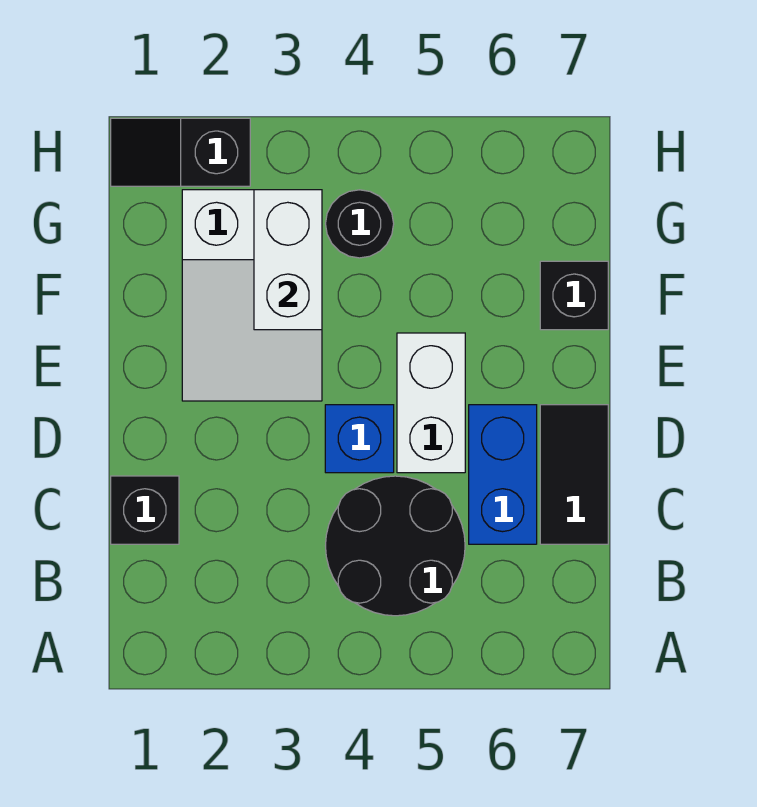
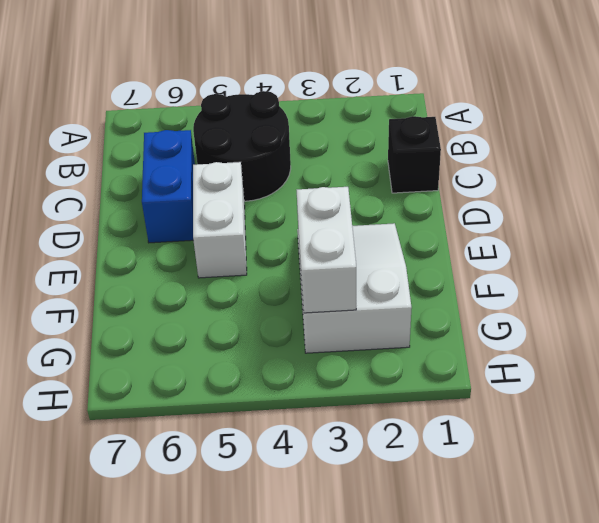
none -> black tile C7:D7 level 1
none -> blue brick D4 level 1

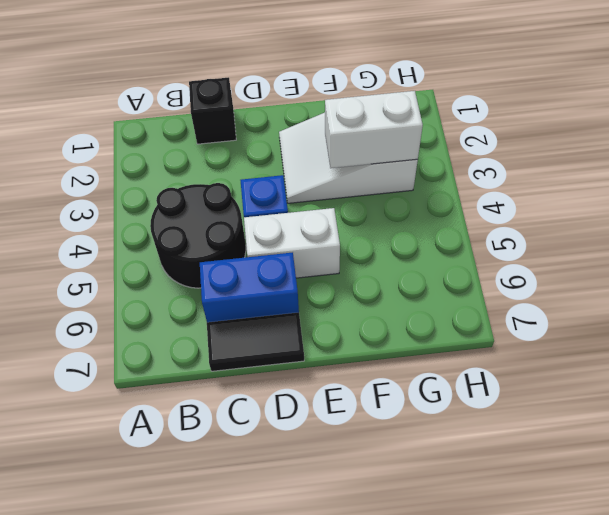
none -> black brick F7 level 1
none -> black round brick G4 level 1

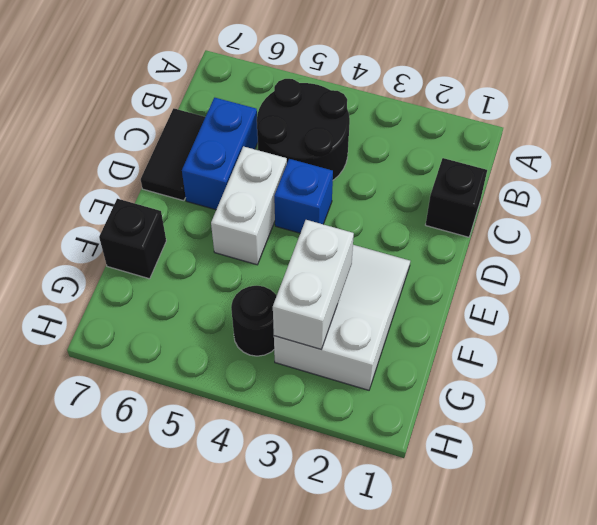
none -> black slope H1:H2 level 1 top 2

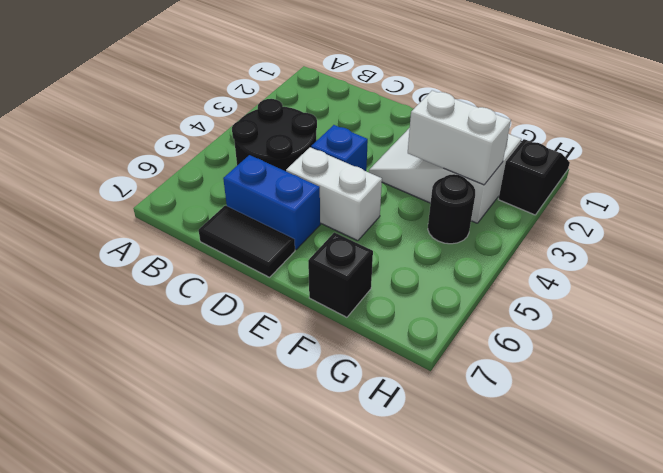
none -> black brick C1 level 1

